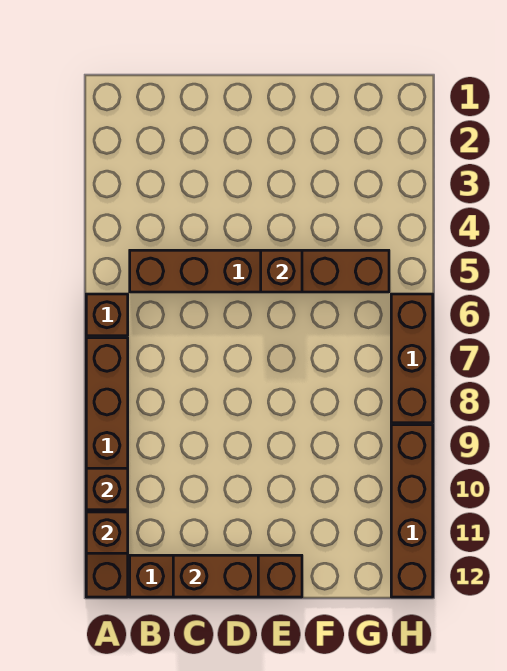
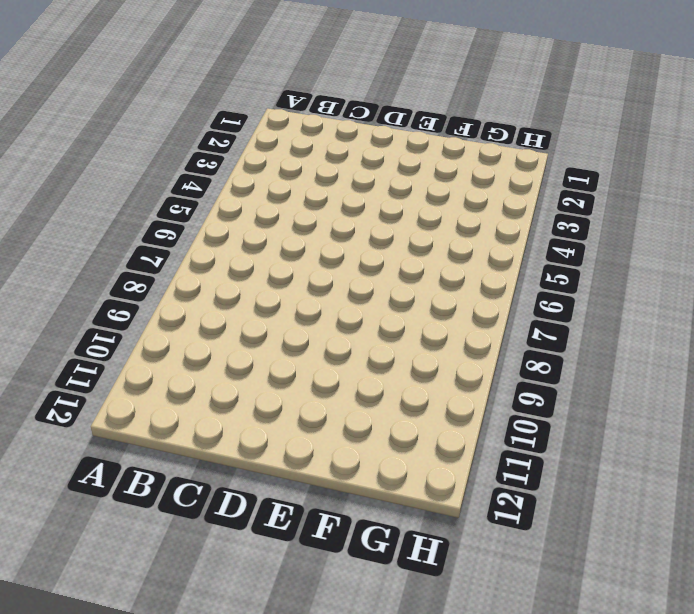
none -> brown brick A6 level 1
none -> brown brick A7:A12 level 1

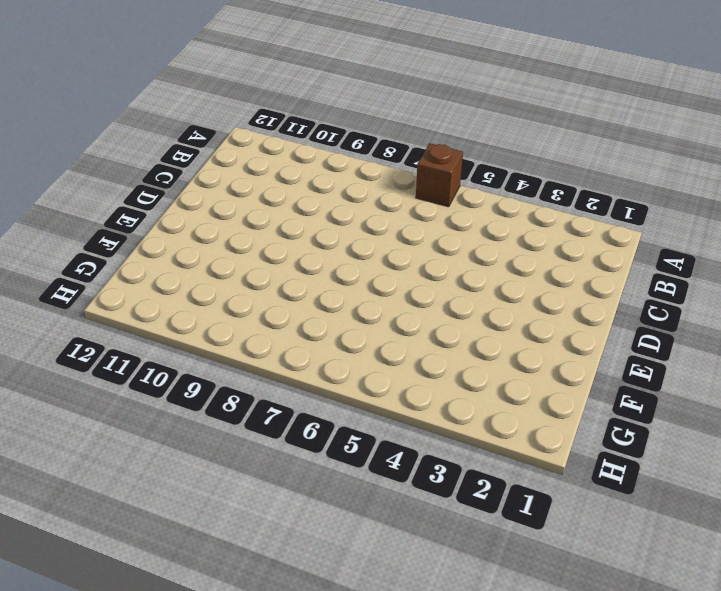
none -> brown brick A7:A12 level 1
none -> brown brick B5:G5 level 1

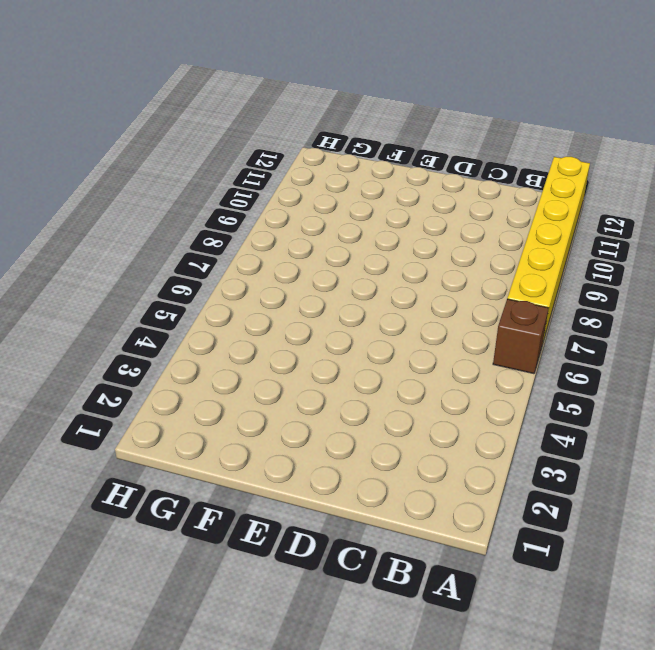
yellow brick A7:A12 level 1 -> brown brick A7:A12 level 1
none -> brown brick B5:G5 level 1
none -> brown brick B12:E12 level 1

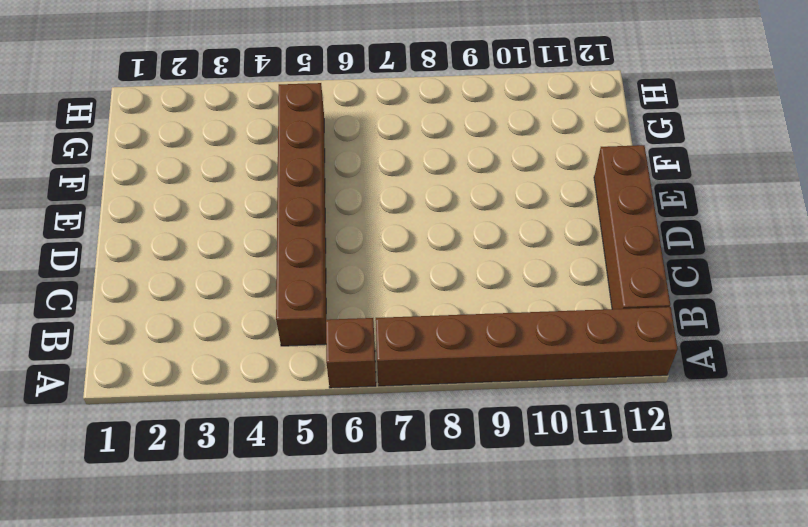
none -> brown brick H6:H8 level 1
none -> brown brick H9:H12 level 1

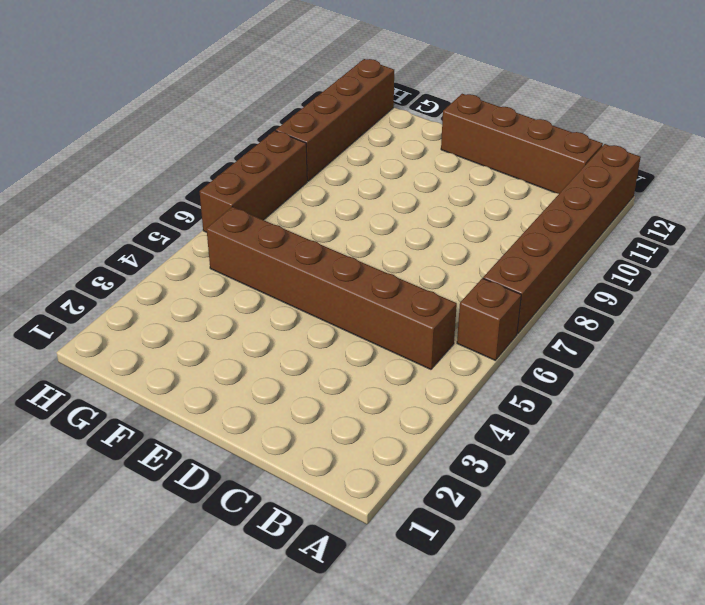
none -> brown brick A10 level 2
none -> brown brick A11 level 2

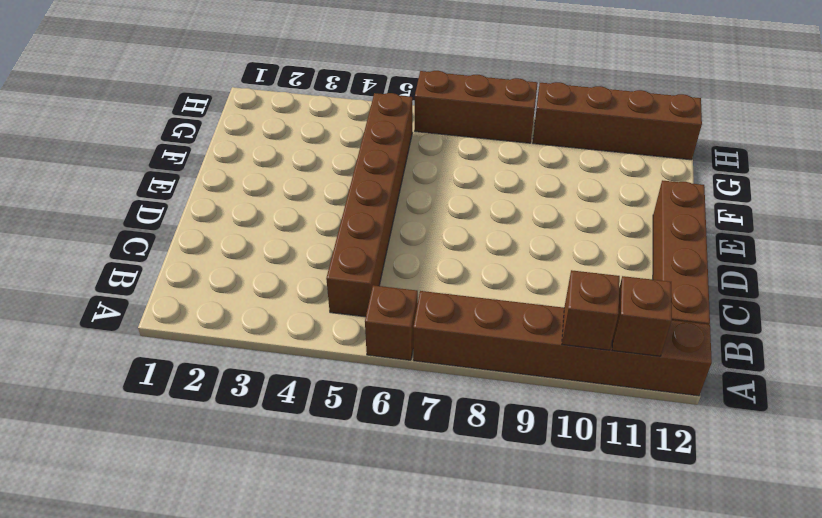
none -> brown brick C12:D12 level 2
none -> brown brick E5 level 2

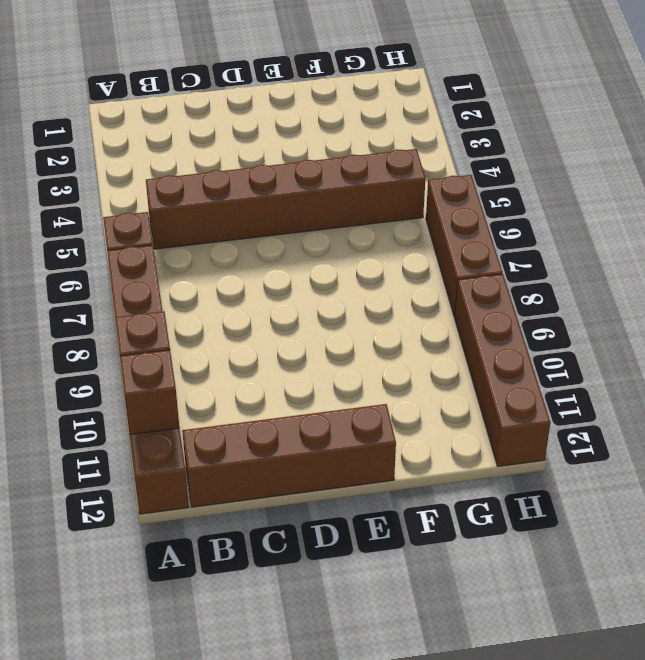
none -> brown brick C12:D12 level 2
none -> brown brick E5 level 2

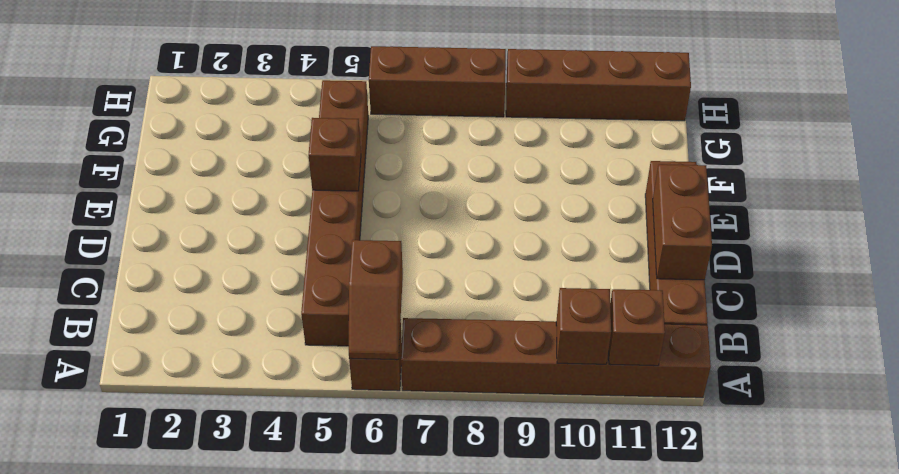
brown slope A6:B6 level 2 top B -> none

